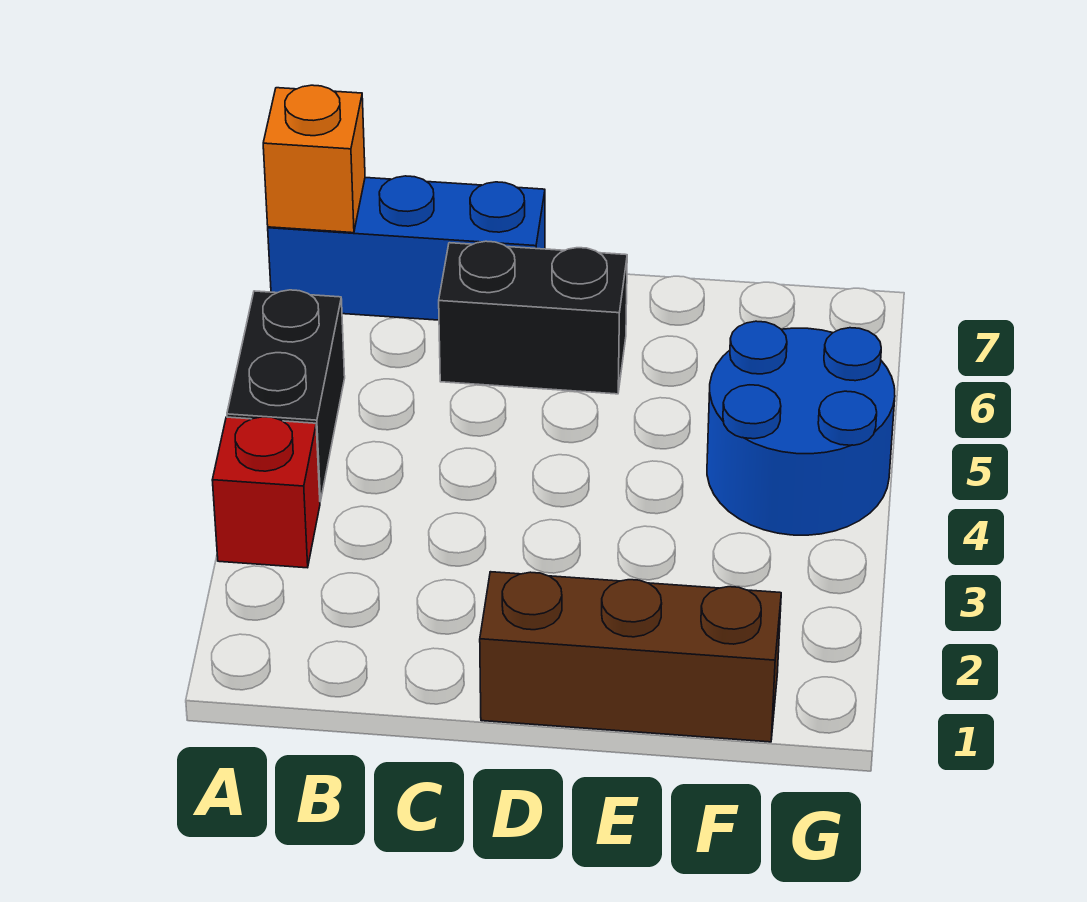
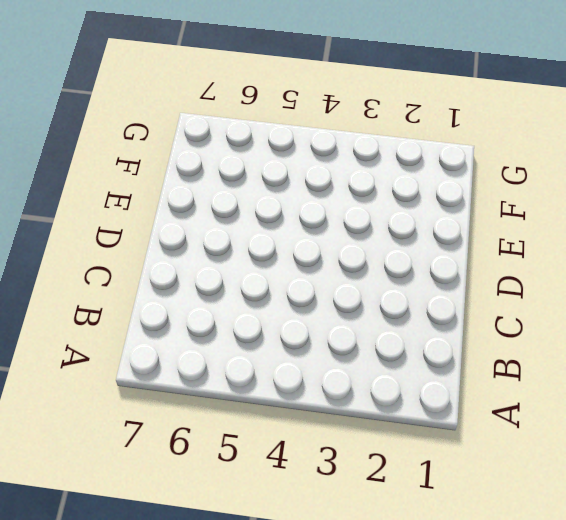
none -> red brick A3 level 1
none -> black brick A4:A5 level 1

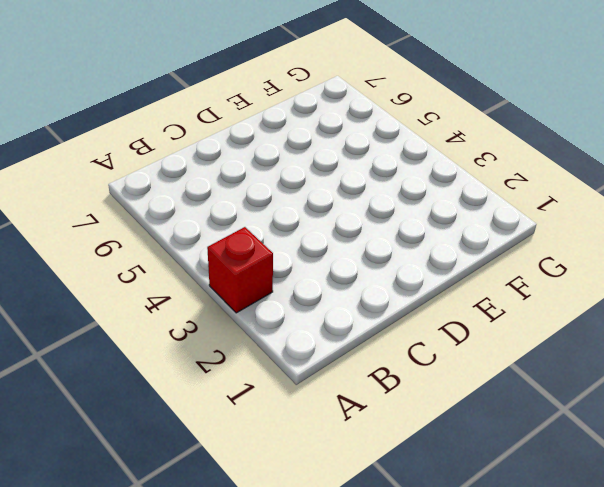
none -> black brick A4:A5 level 1
none -> blue brick A7:C7 level 1

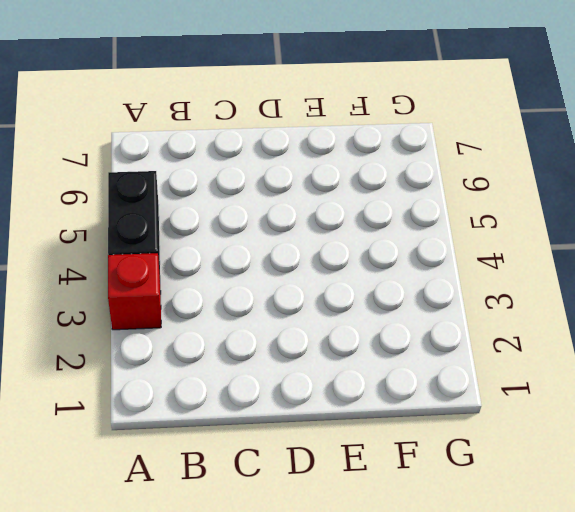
none -> blue brick A7:C7 level 1
none -> black brick C6:D6 level 1

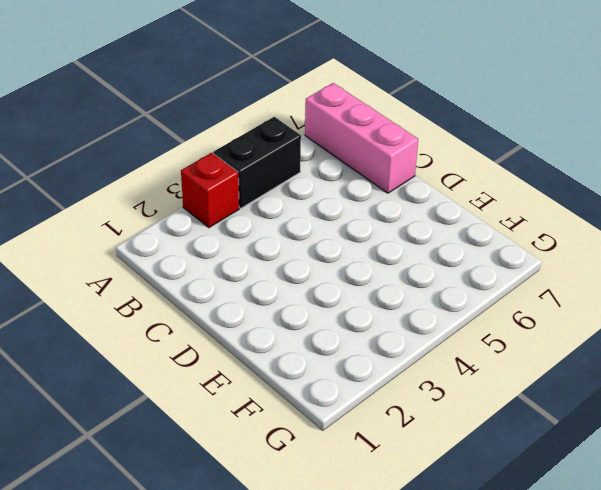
pink brick A7:C7 level 1 -> blue brick A7:C7 level 1
none -> black brick C6:D6 level 1
none -> brown brick D1:F1 level 1

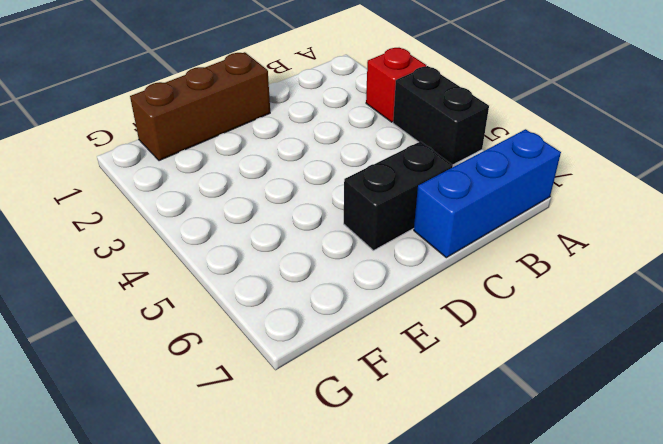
none -> blue round brick F4:G5 level 1
none -> orange brick A7 level 2

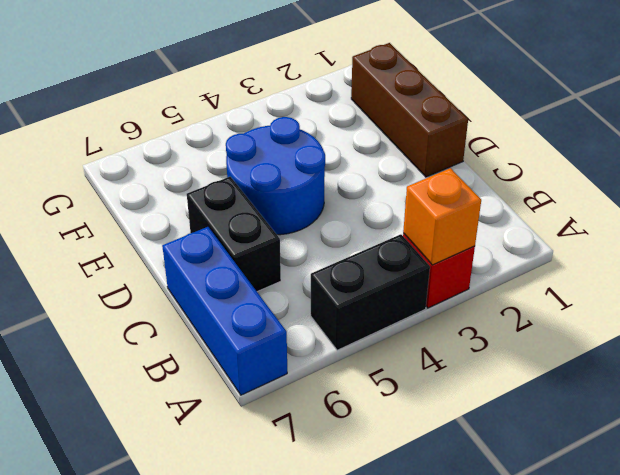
orange brick A3 level 2 -> orange brick A7 level 2
blue round brick D4:E5 level 1 -> blue round brick F4:G5 level 1

